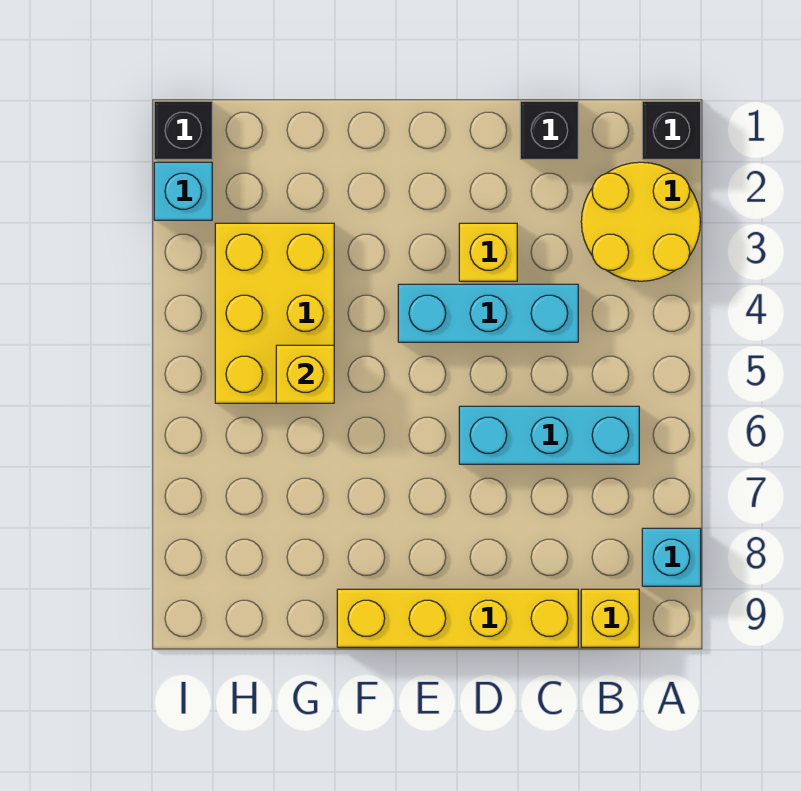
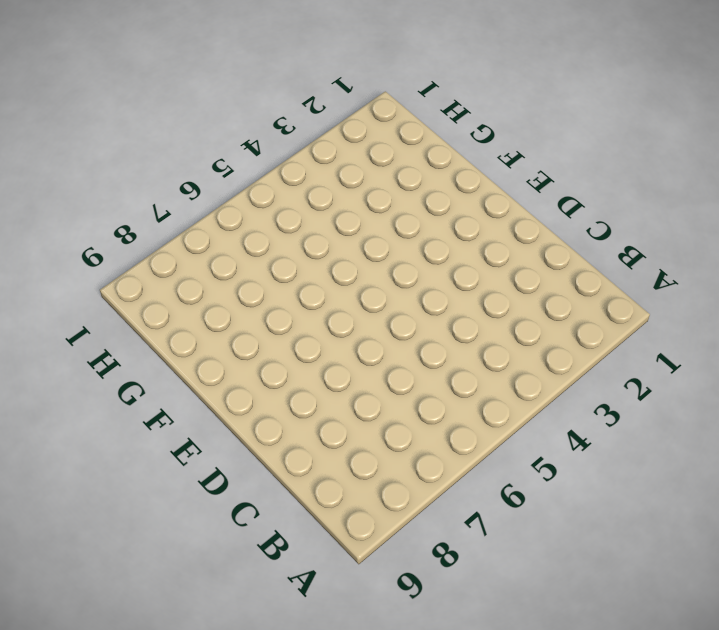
none -> black brick A1 level 1
none -> yellow round brick A2:B3 level 1
none -> cyan brick A8 level 1

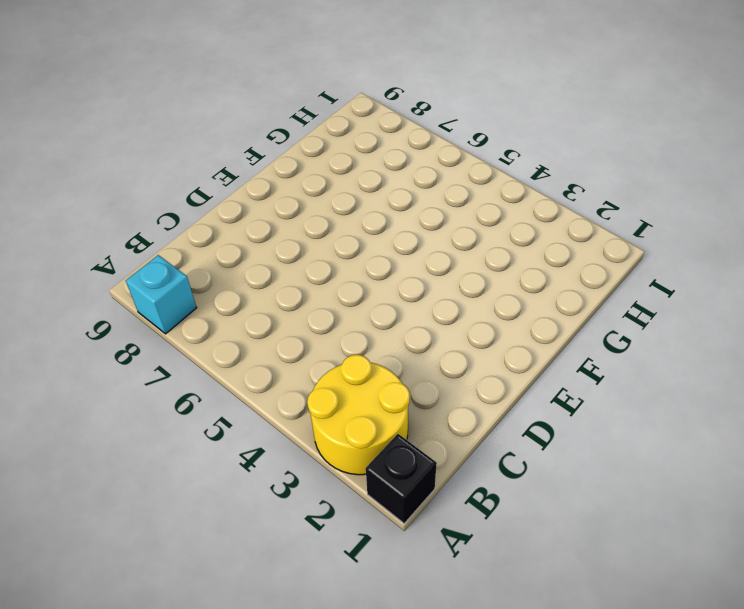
none -> cyan brick B6:D6 level 1
none -> yellow brick B9 level 1
none -> black brick C1 level 1

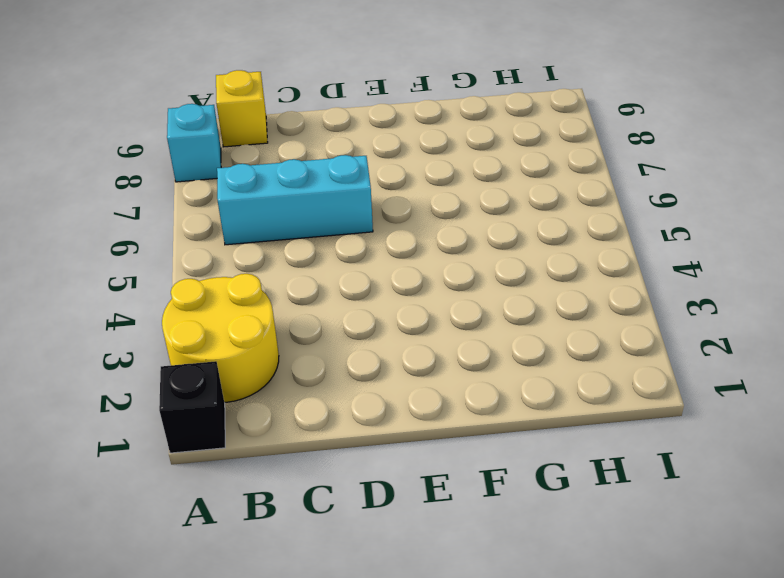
none -> black brick C1 level 1
none -> cyan brick C4:E4 level 1
none -> yellow brick C9:F9 level 1

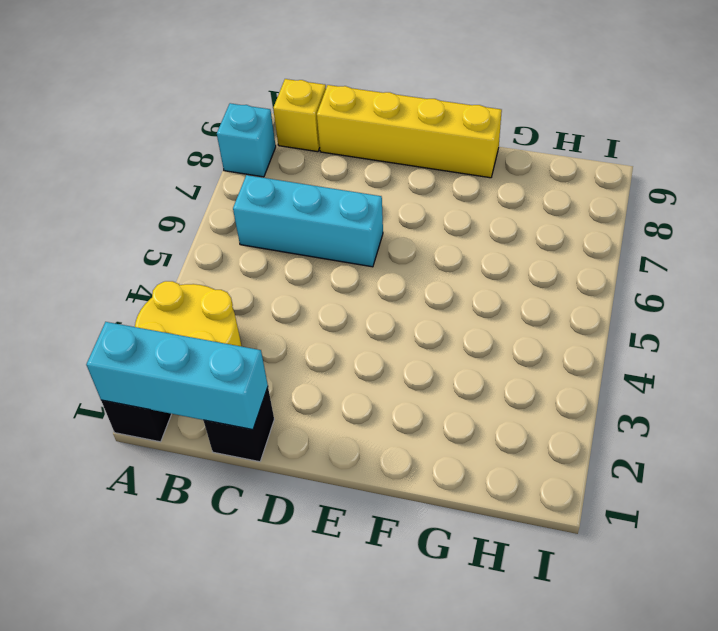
cyan brick A1:C1 level 2 -> cyan brick C4:E4 level 1
none -> yellow brick D3 level 1
none -> yellow brick G3:H5 level 1
none -> black brick I1 level 1

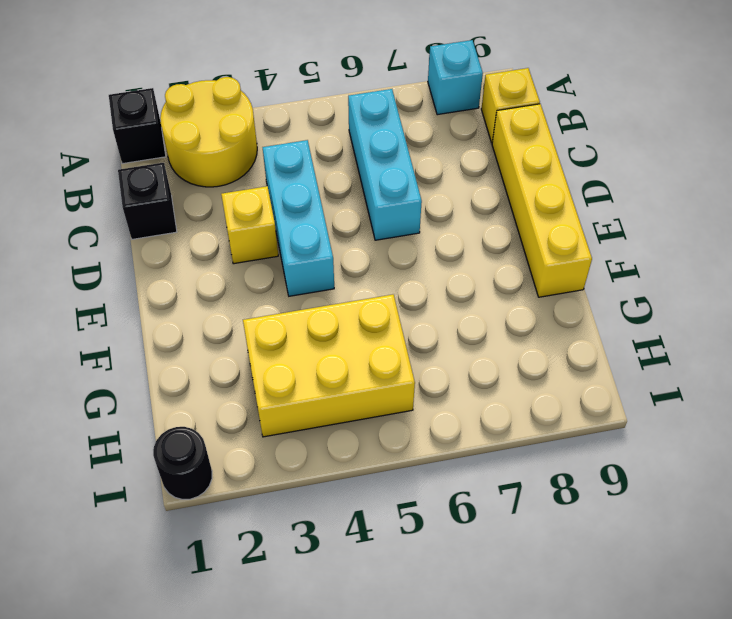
black round brick I1 level 1 -> black brick I1 level 1
none -> cyan brick I2 level 1
none -> yellow brick G5 level 2

